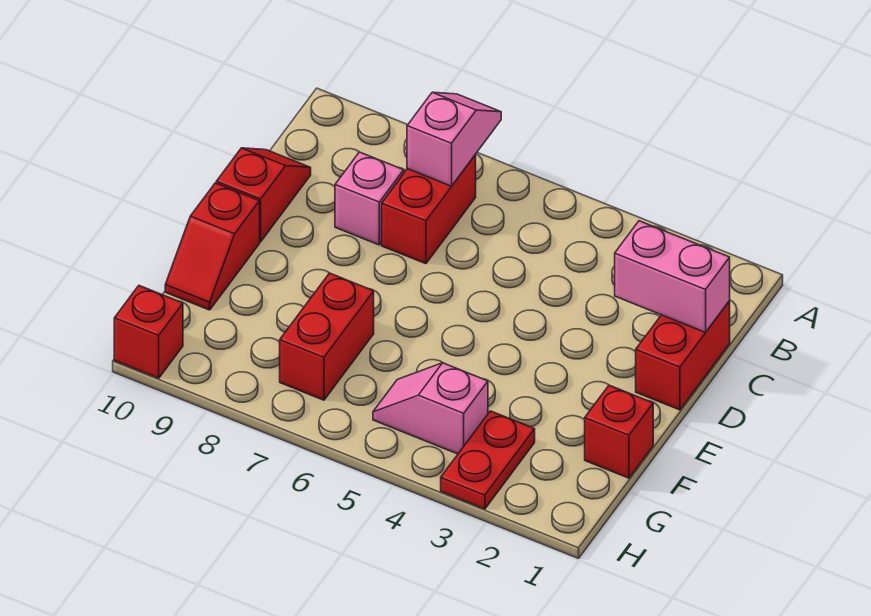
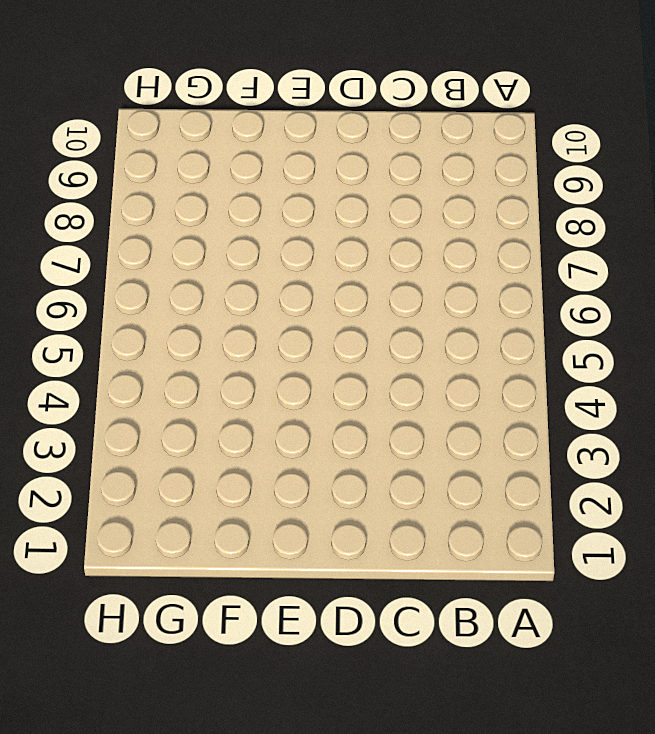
none -> red brick B7:C7 level 1
none -> red brick C1:D1 level 1
none -> pink brick C8 level 1

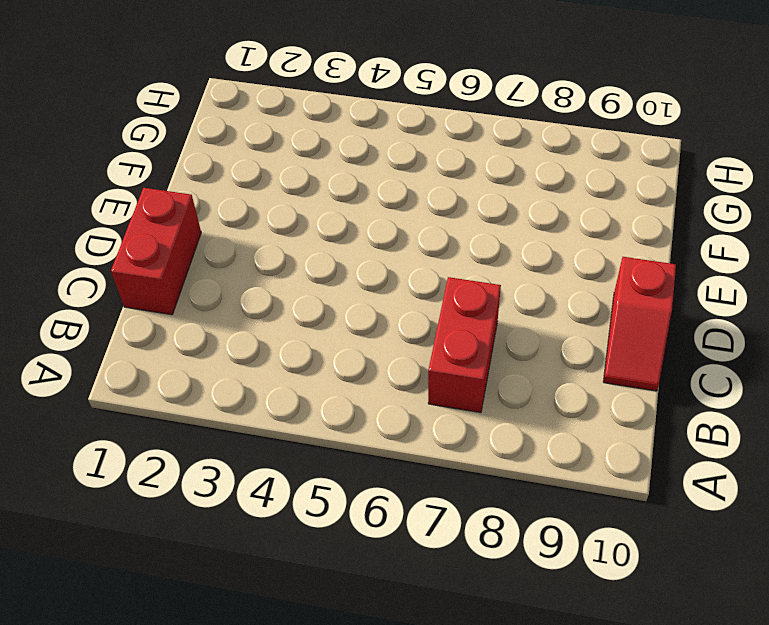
none -> pink brick C8 level 1
none -> red slope E10:F10 level 1 top E
none -> red brick F1 level 1

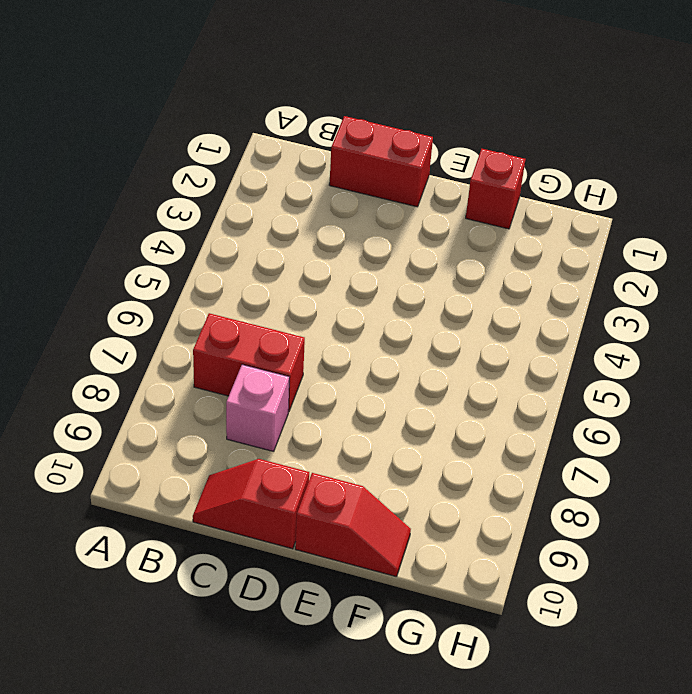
none -> red brick F7:G7 level 1
none -> red plate G3:H3 level 1
none -> pink slope G4:G5 level 1 top 4

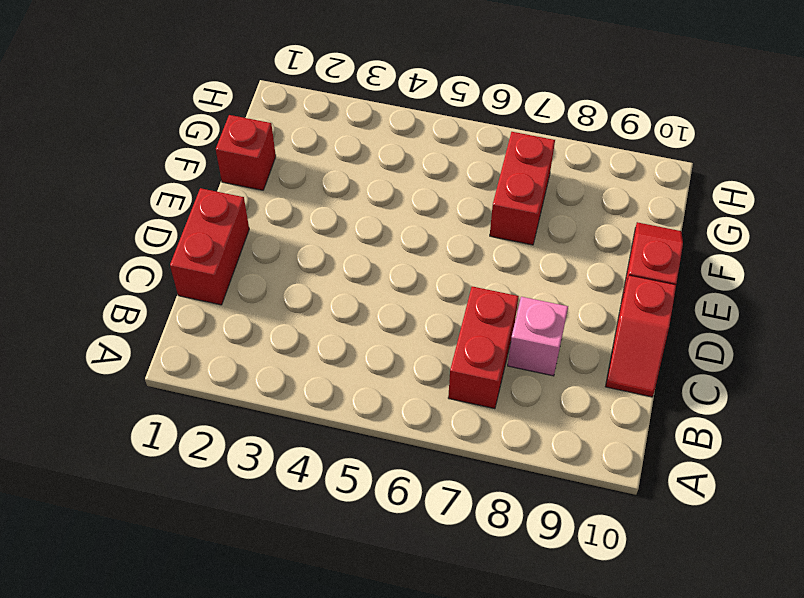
none -> red plate G3:H3 level 1
none -> pink slope G4:G5 level 1 top 4
none -> red brick H10 level 1

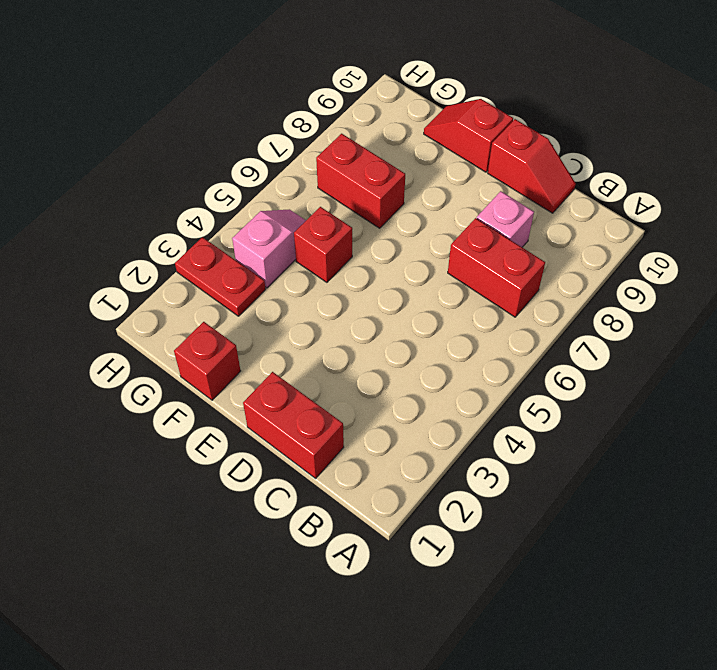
red brick F5 level 1 -> red brick H10 level 1
none -> pink slope A7:B7 level 2 top B
none -> pink brick C1:C2 level 2

